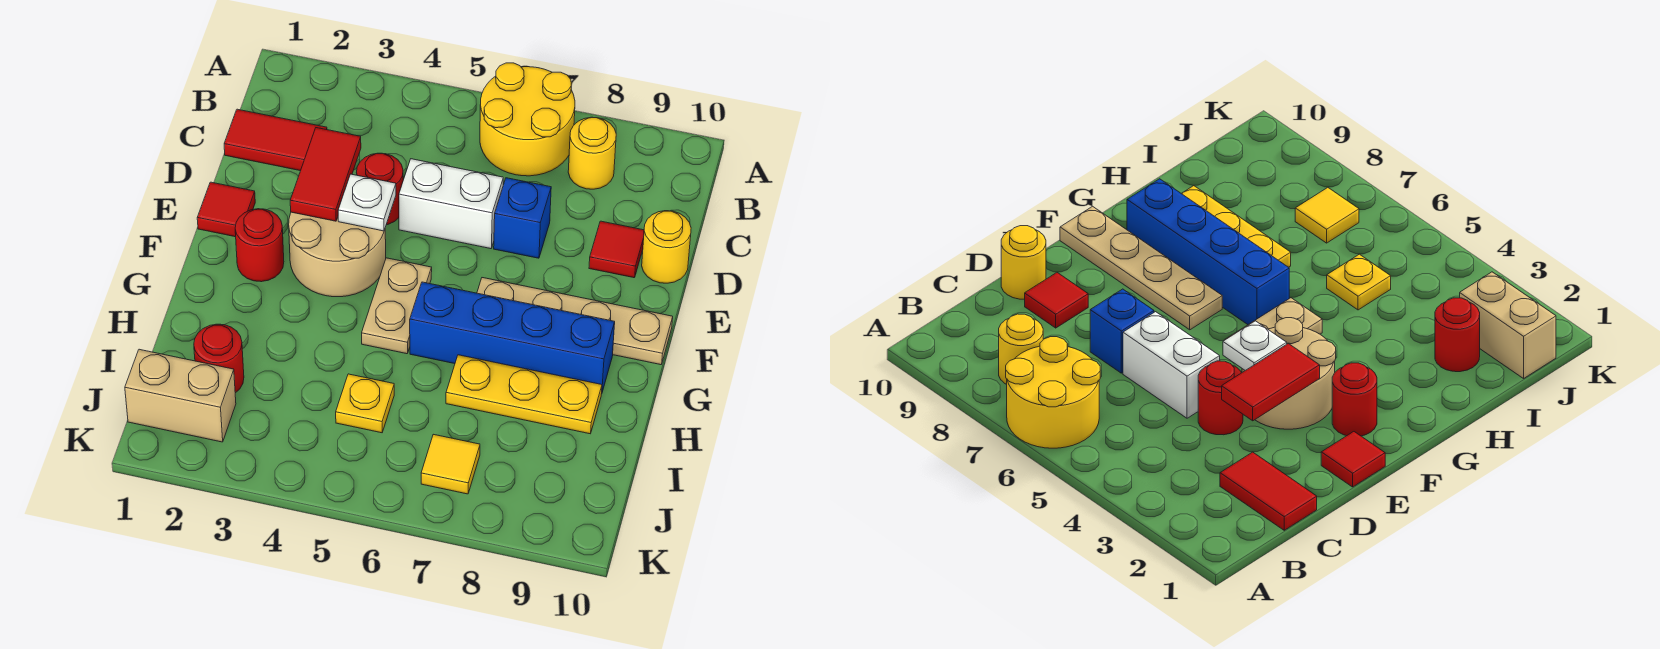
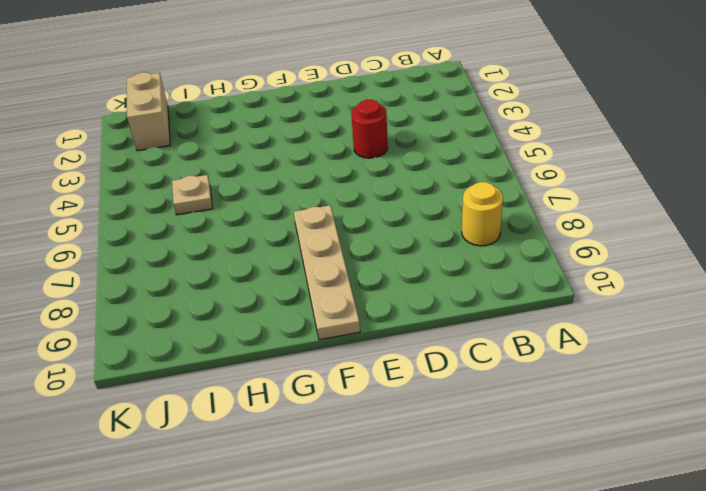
tan plate I5 level 1 -> yellow plate I5 level 1
none -> yellow round brick A6:B7 level 1
none -> red tile C1:C2 level 1
none -> white brick D5:D6 level 1

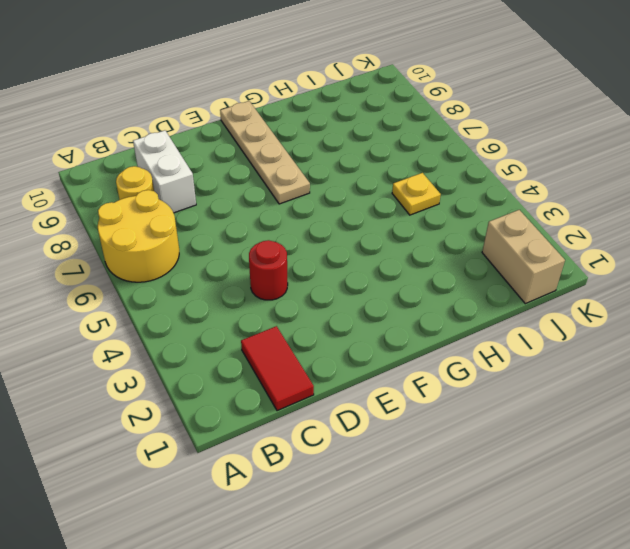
white brick C8:C9 level 1 -> white brick D5:D6 level 1
none -> blue brick D7 level 1
none -> red tile D9 level 1
none -> yellow round brick D10 level 1

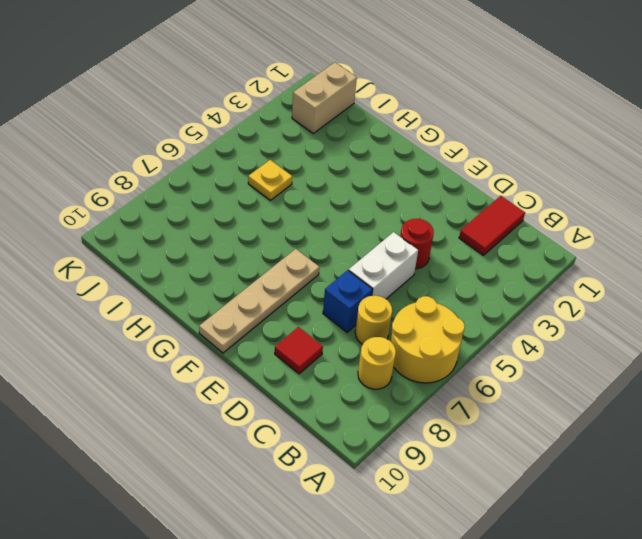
yellow round brick C7 level 1 -> yellow round brick D10 level 1
none -> red tile E1 level 1
none -> tan round brick E3:F4 level 1
none -> red round brick F2 level 1

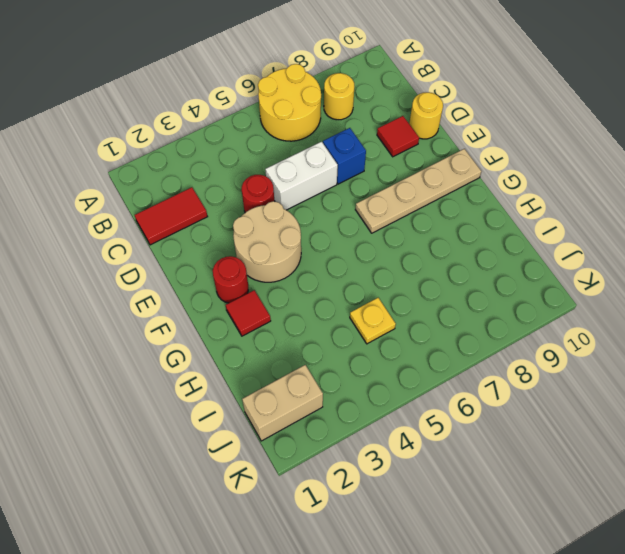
red tile G2 level 1 -> red tile E1 level 1
none -> tan plate F5:G5 level 1
none -> blue brick G6:G9 level 1
none -> yellow plate H7:H9 level 1

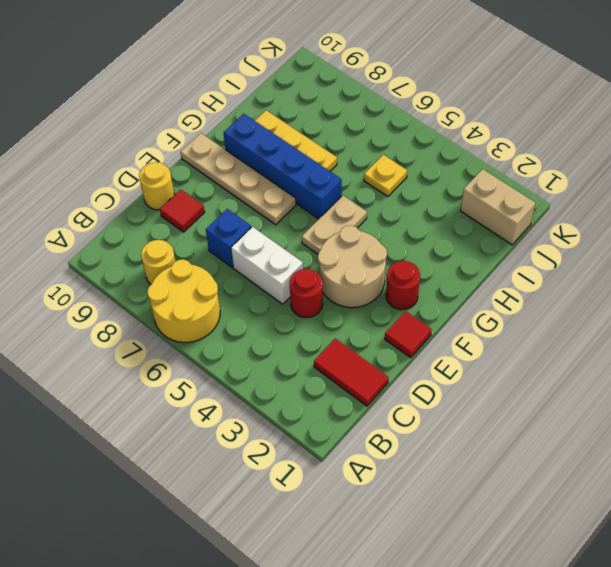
none -> red round brick I2 level 1
none -> yellow tile J7 level 1
none -> red tile D3:E3 level 2

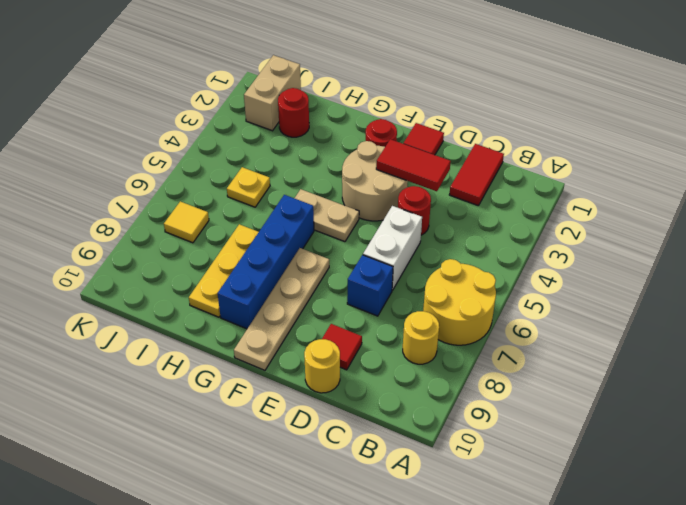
none -> white plate E4 level 2

